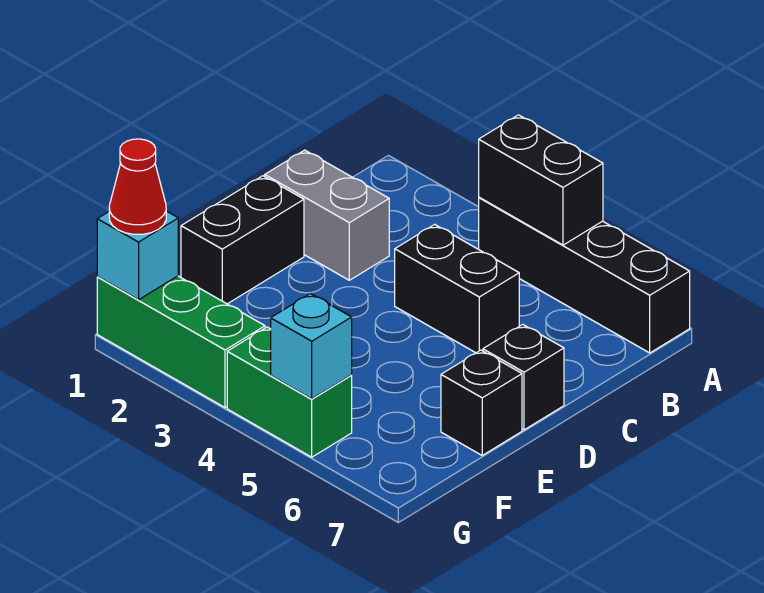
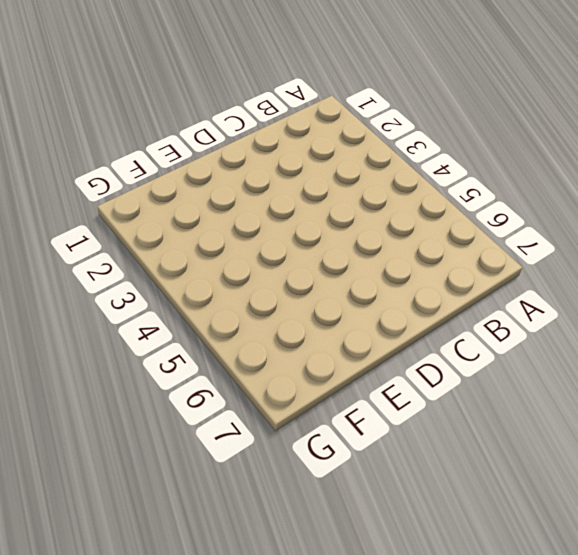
none -> black brick A4:A7 level 1
none -> grey brick C1:C2 level 1
none -> black brick C4:C5 level 1

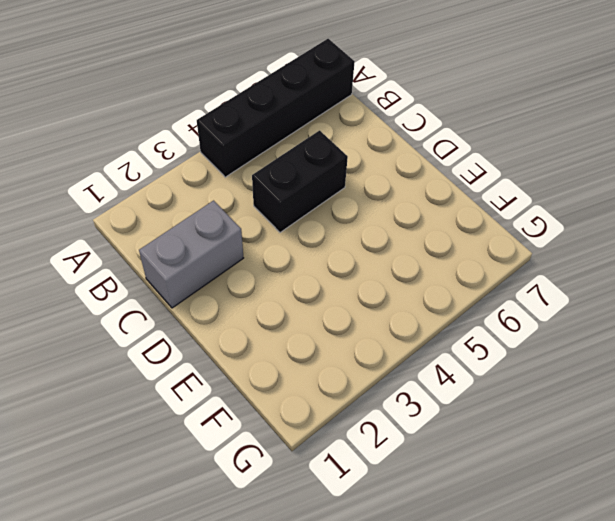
none -> black brick D1:E1 level 1
none -> black brick D7 level 1
none -> black brick E7 level 1

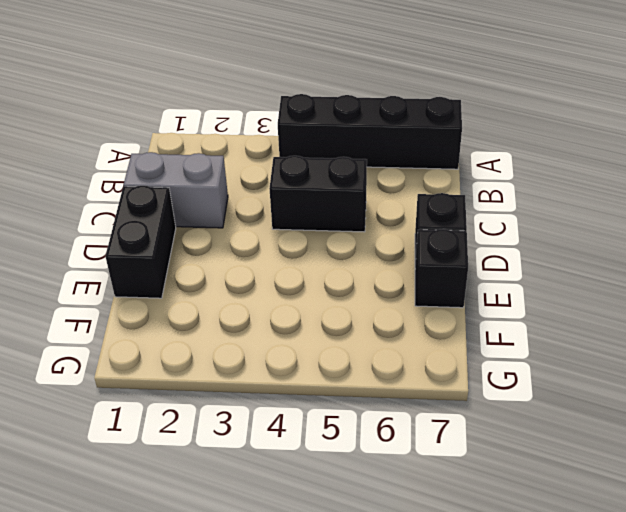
none -> green brick G1:G3 level 1
none -> green brick G4:G5 level 1
none -> black brick A4:A5 level 2

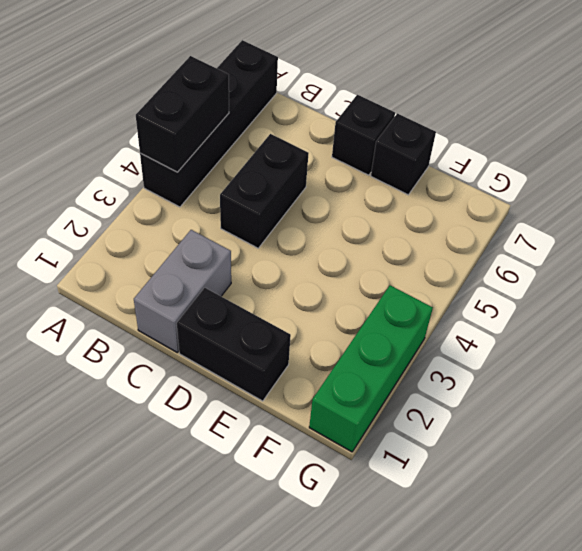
none -> green brick G4:G5 level 1
none -> cyan brick G1 level 2
none -> cyan brick G5 level 2

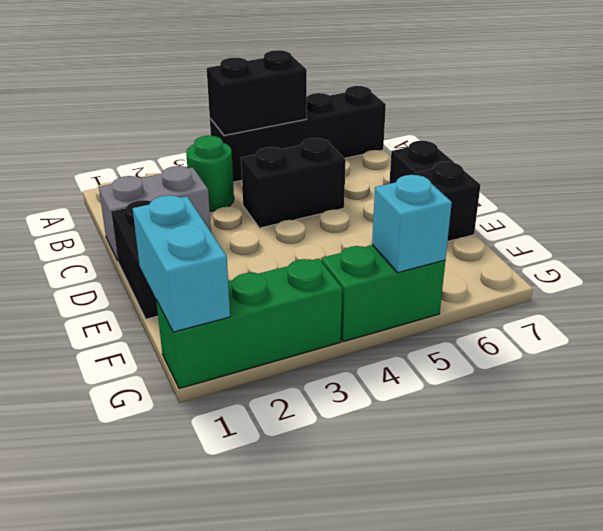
green round brick B3 level 1 -> none
cyan brick F1:G1 level 2 -> cyan brick G1 level 2
none -> red cone G1 level 3

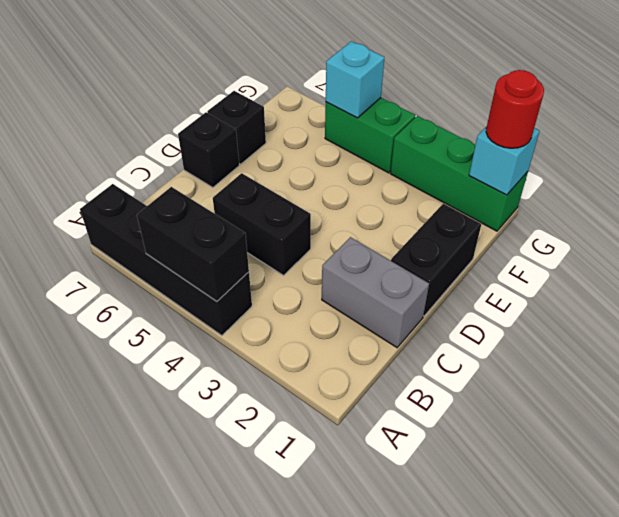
red round brick G1 level 3 -> red cone G1 level 3

